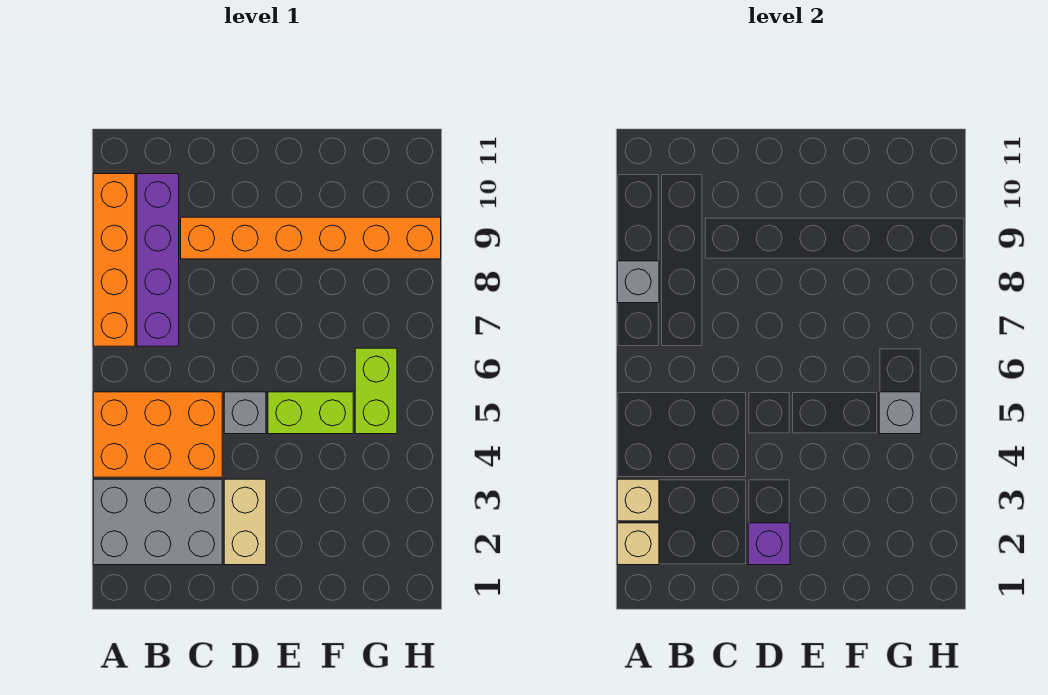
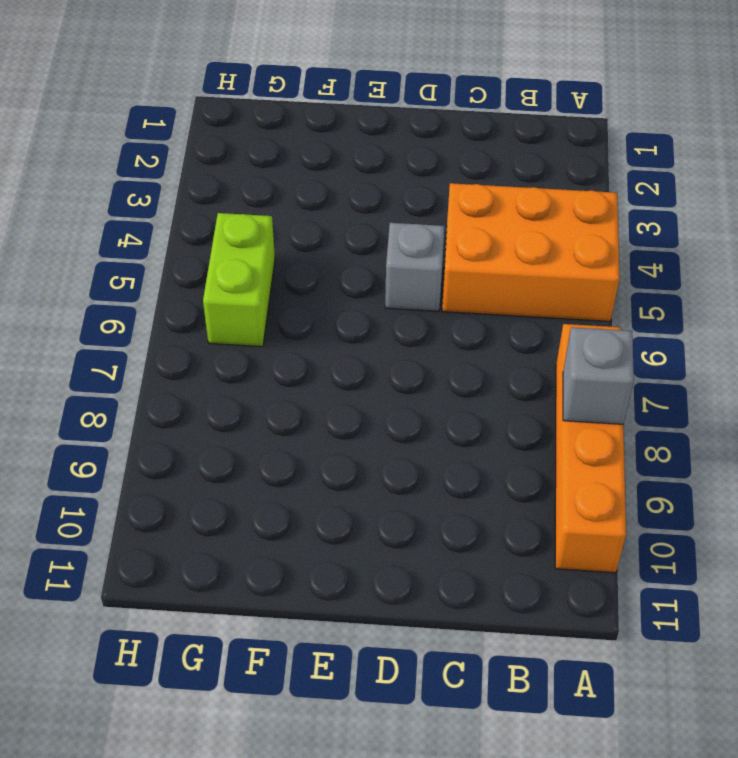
none -> grey brick A2:C3 level 1
none -> purple brick B7:B10 level 1
none -> orange brick C9:H9 level 1

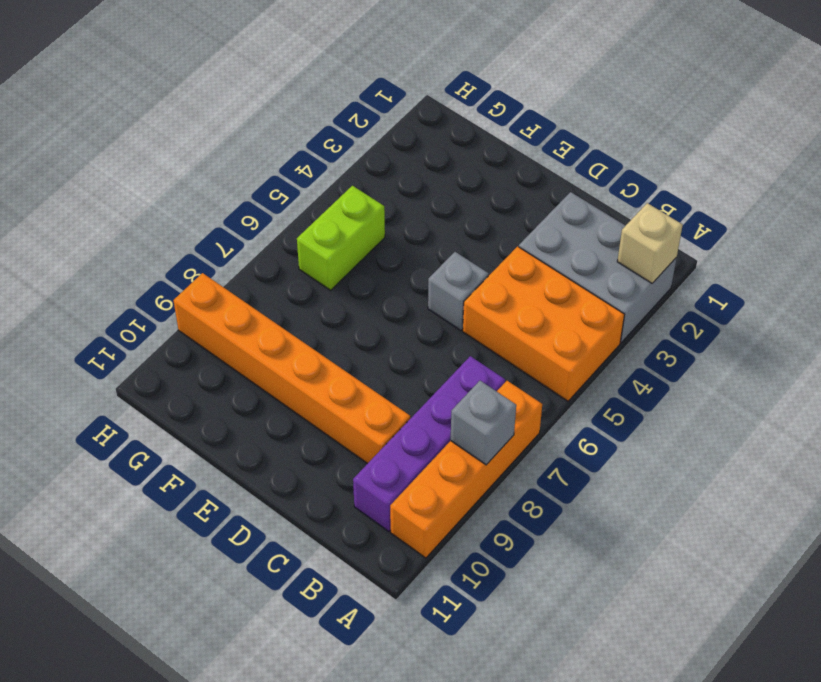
none -> tan brick D2:D3 level 1
none -> lime brick E5:F5 level 1
none -> tan brick A3 level 2

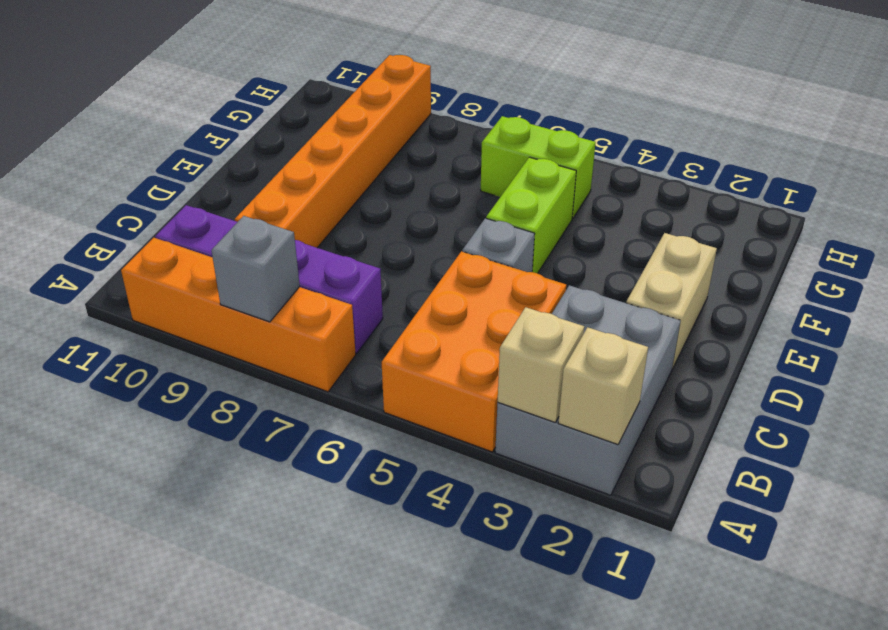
tan brick D2:E2 level 1 -> tan brick D2:D3 level 1
none -> purple brick D2 level 2
none -> grey brick G5 level 2

